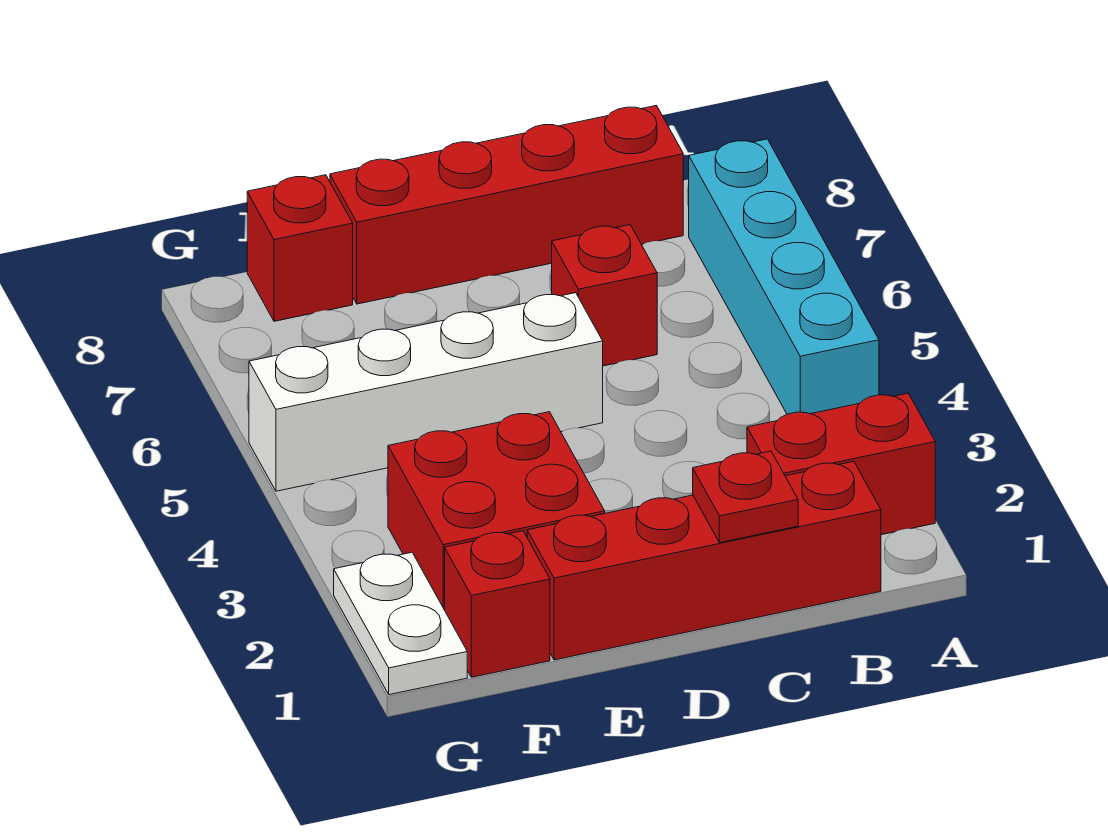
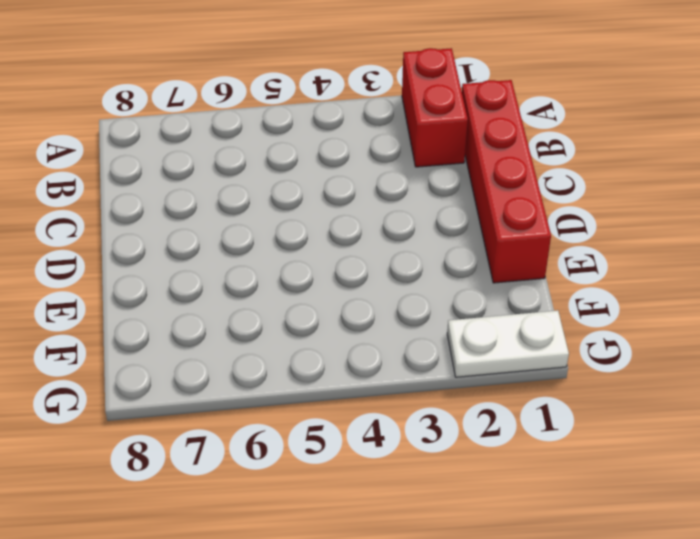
none -> cyan brick A4:A7 level 1
none -> red brick B8:E8 level 1

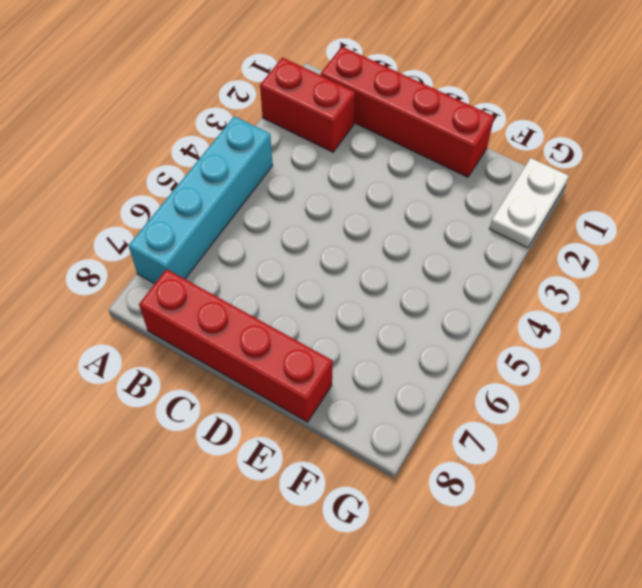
none -> red brick C6 level 1
none -> white brick D5:G5 level 1

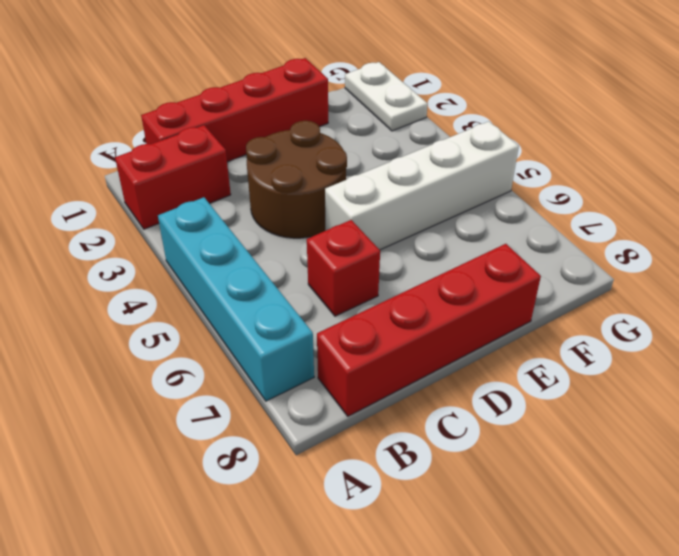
brown round brick C3:D4 level 1 -> none
none -> red brick E2:F3 level 1
none -> red brick F1 level 1

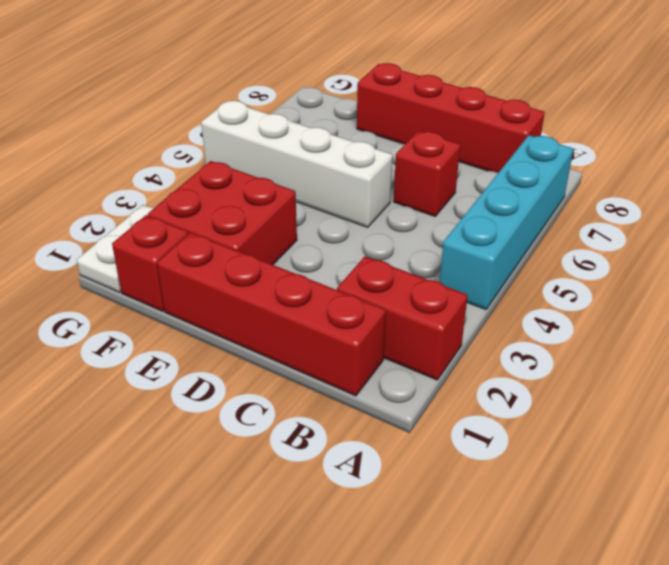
none -> red brick F8 level 1
none -> red plate C1 level 2

